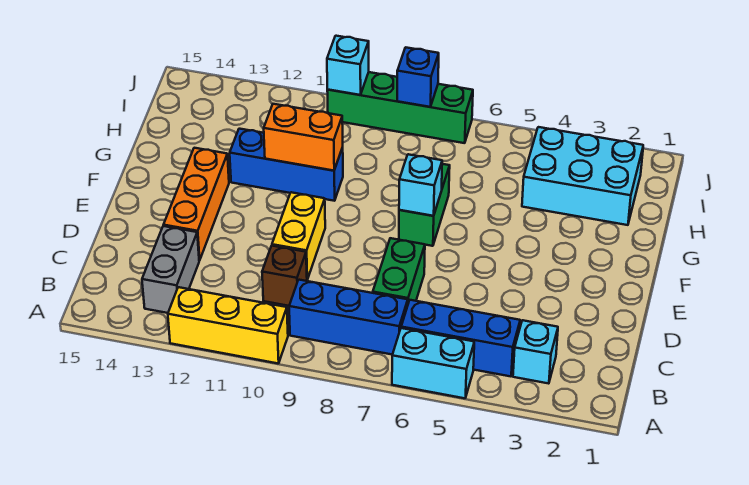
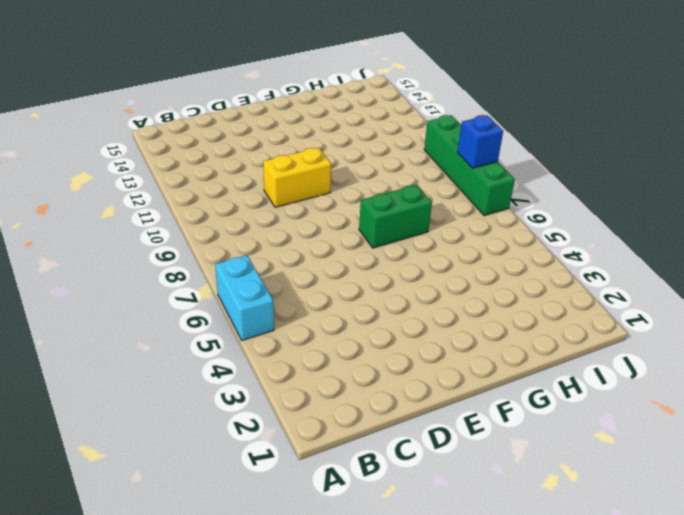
none -> yellow brick A10:A12 level 1
none -> cyan brick B3 level 1
none -> blue brick B4:B6 level 1

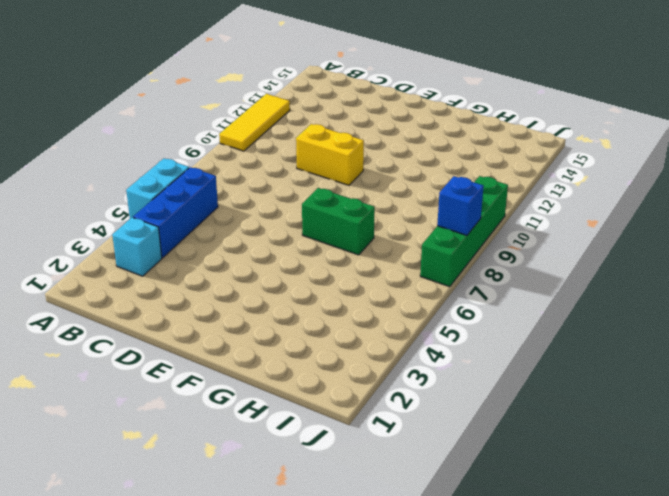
yellow tile A10:A12 level 1 -> yellow brick A10:A12 level 1
none -> blue brick B7:B9 level 1
none -> grey brick B13:C13 level 1
none -> green brick C7:D7 level 1

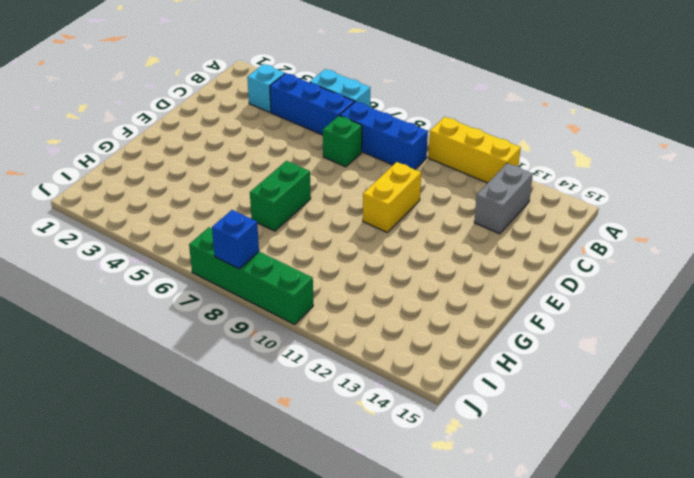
green brick C7 level 1 -> green brick C7:D7 level 1
none -> brown brick C10 level 1
none -> orange brick D13:F13 level 1
none -> blue brick G10:G12 level 1

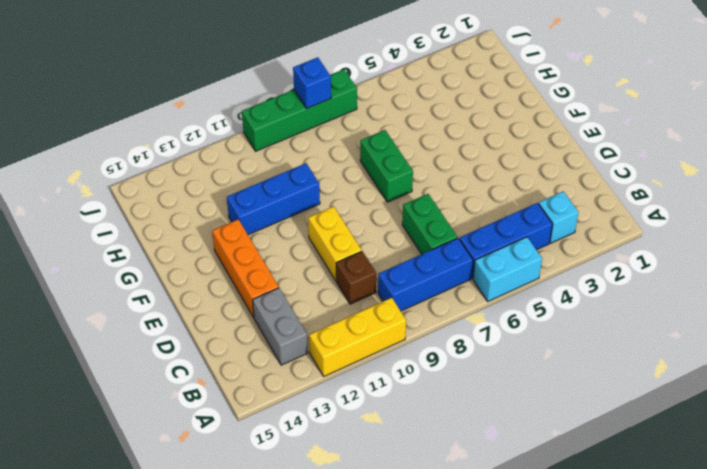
none -> cyan brick H2:I4 level 1
none -> cyan brick F7 level 2
none -> orange brick G10:G11 level 2

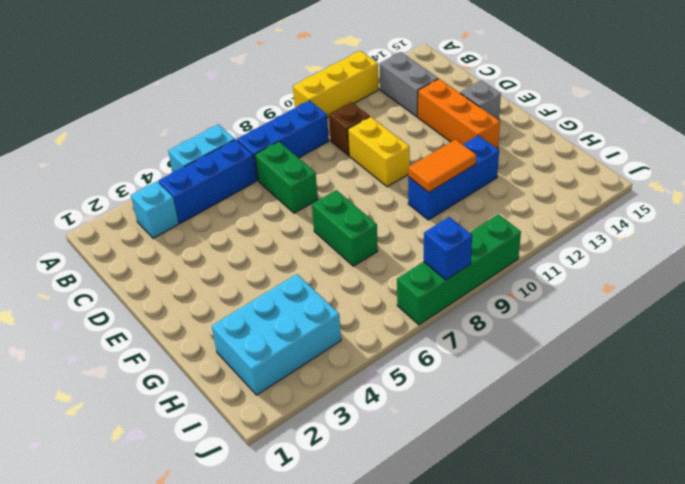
grey brick E14 level 1 -> none
orange tile G10:G11 level 2 -> orange brick G10:G11 level 2
none -> cyan brick F7 level 2
none -> cyan brick J10 level 2

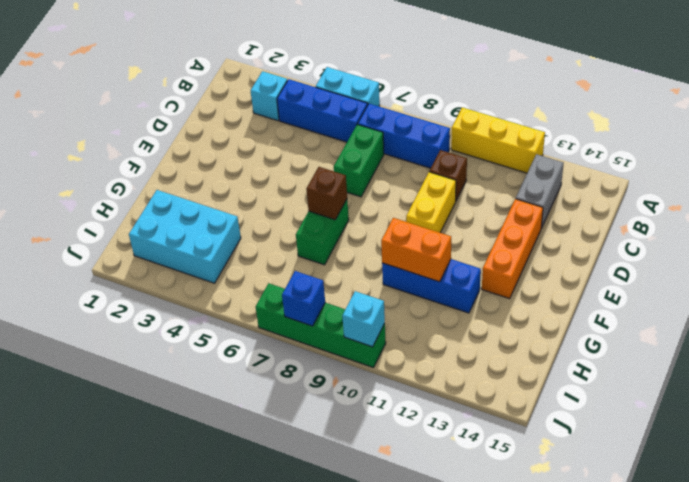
brown brick F7 level 2 -> cyan brick F7 level 2

